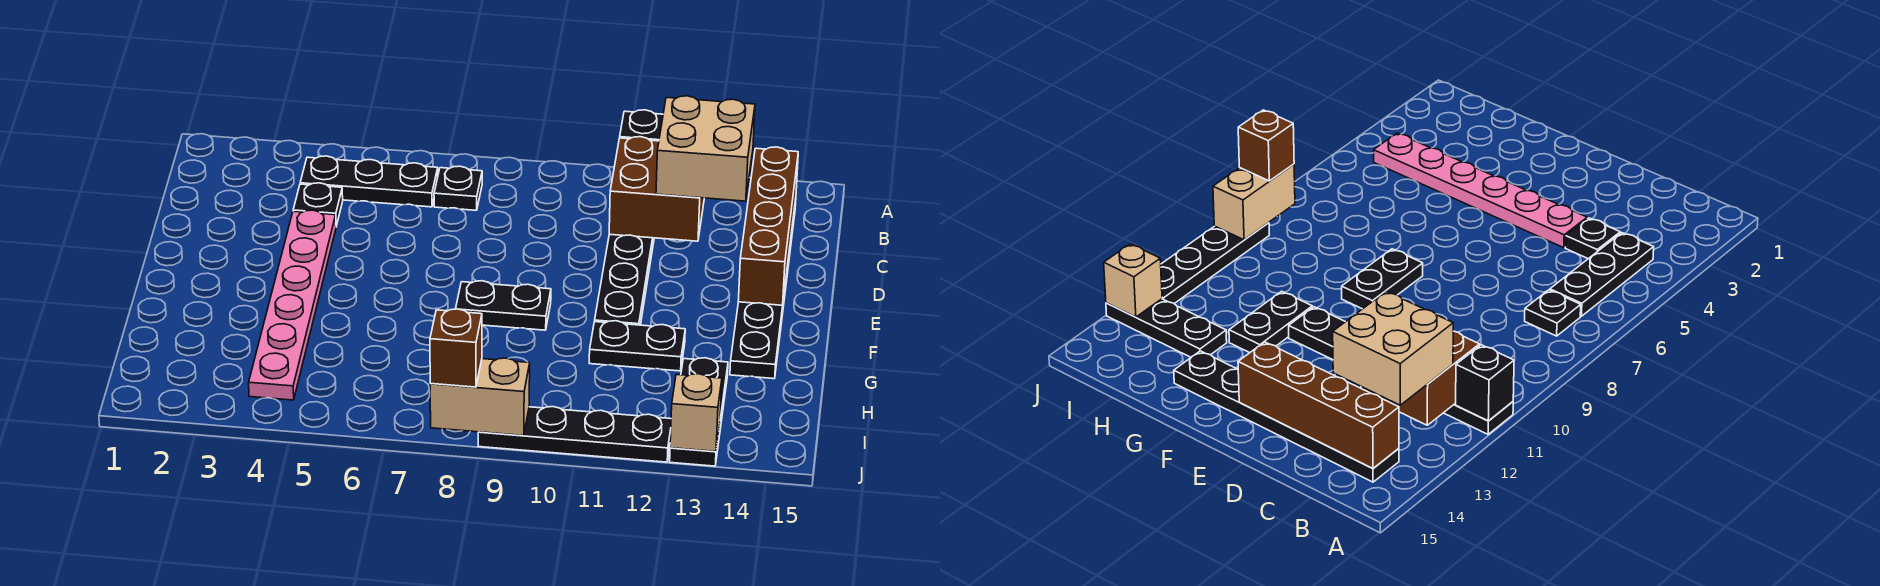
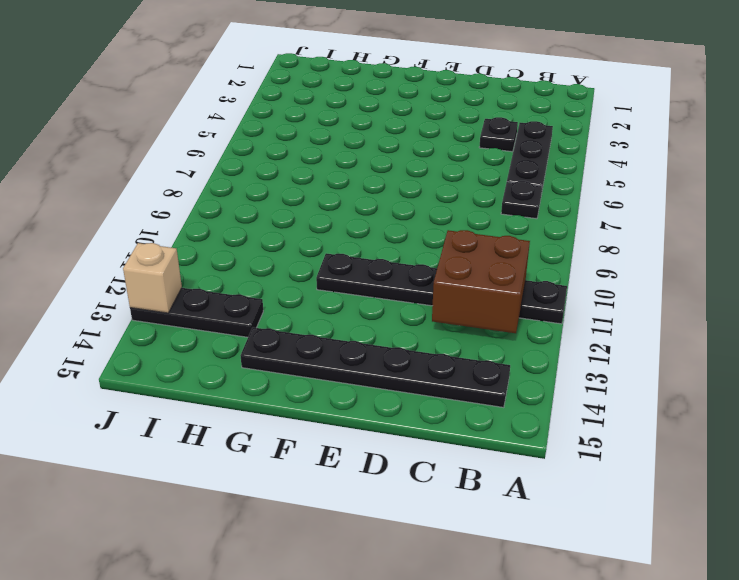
none -> pink plate D4:I4 level 1
none -> black plate F8:F9 level 1
none -> black plate G11:G12 level 1

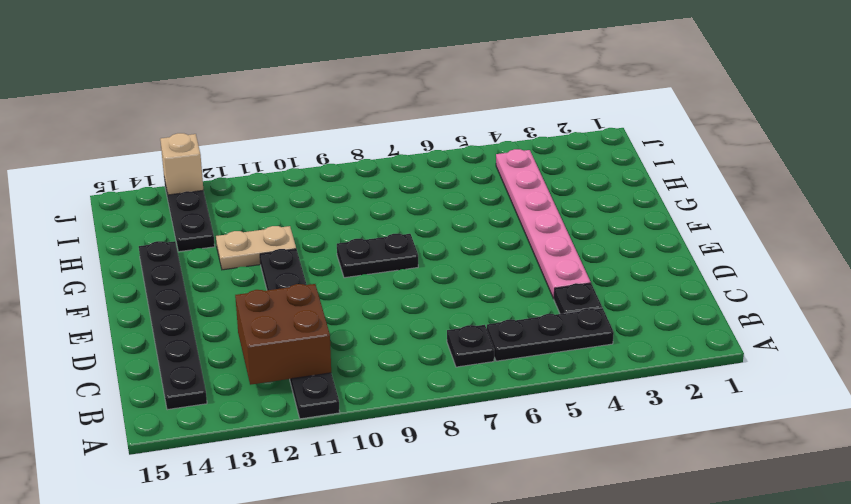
tan plate G11:G12 level 1 -> black plate G11:G12 level 1
none -> black plate J9:J12 level 1
none -> black brick A11 level 2
none -> brown brick B14:E14 level 2

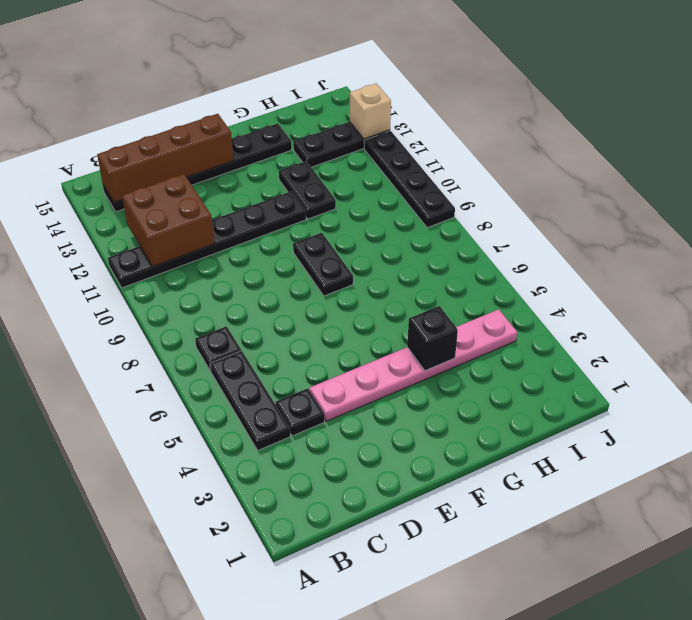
black brick G4 level 2 -> black brick A11 level 2
none -> tan brick J8:J9 level 2
none -> tan brick B12:C13 level 3
none -> brown brick J8 level 3

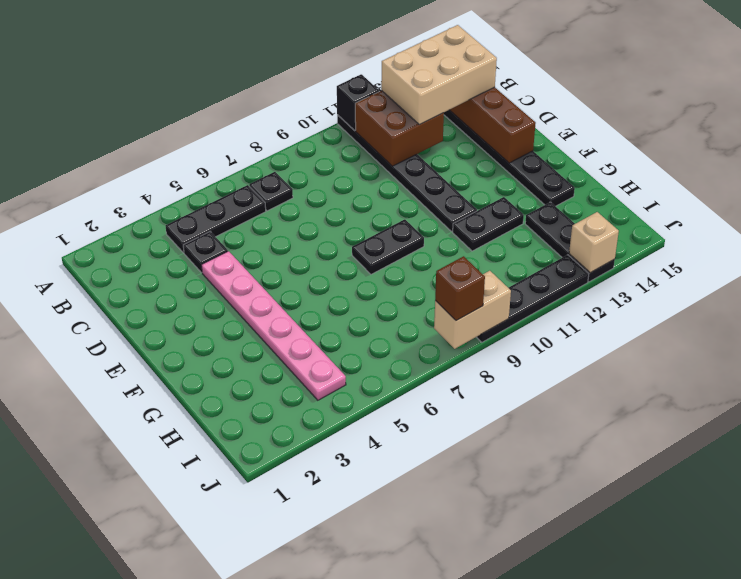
tan brick B12:C14 level 3 -> tan brick B12:C13 level 3

